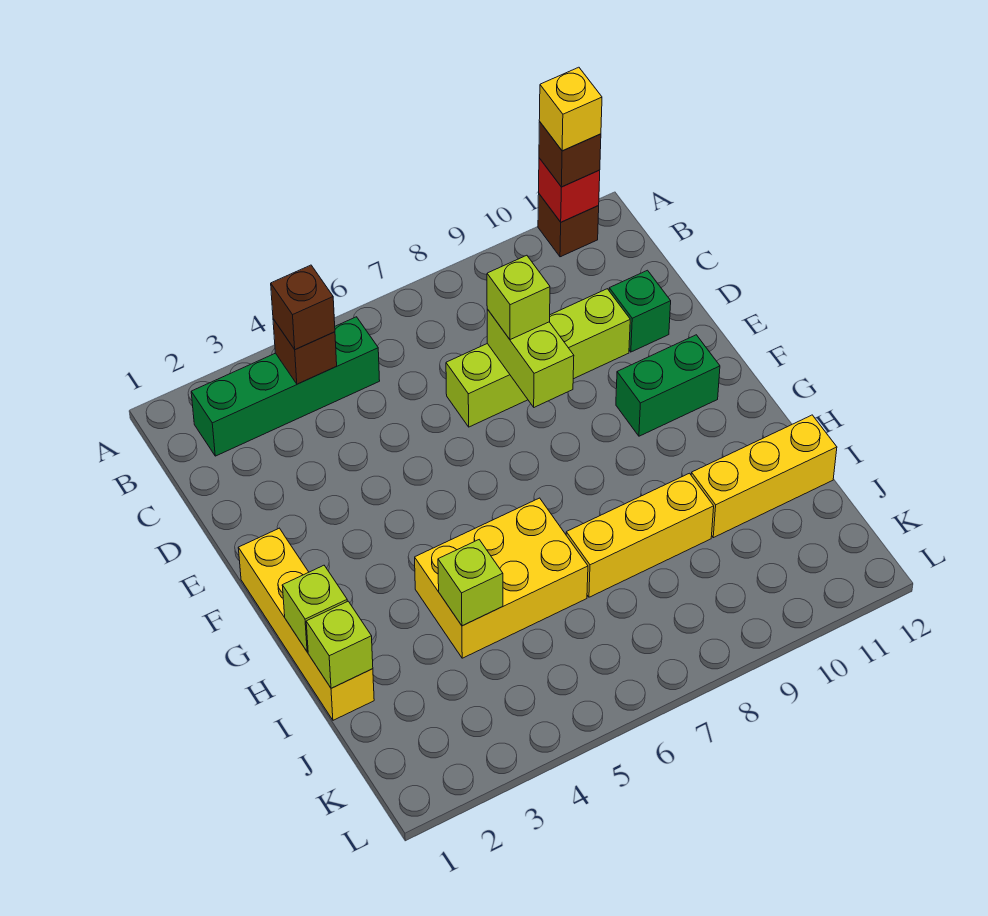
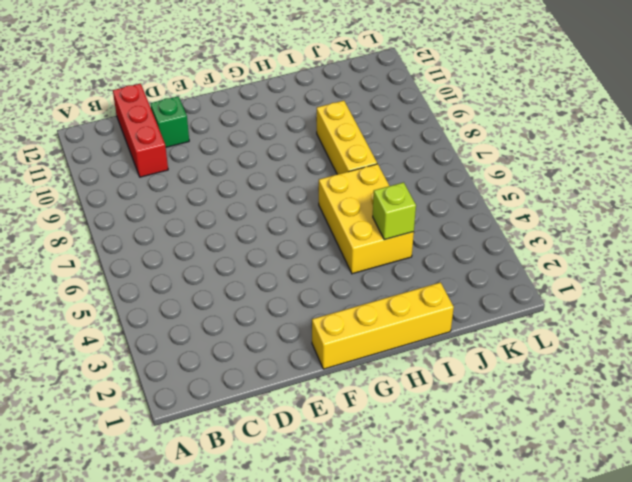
red brick C10:C12 level 1 -> none
none -> brown brick A11 level 1
none -> green brick B2:B5 level 1
none -> lime brick D7:D10 level 1

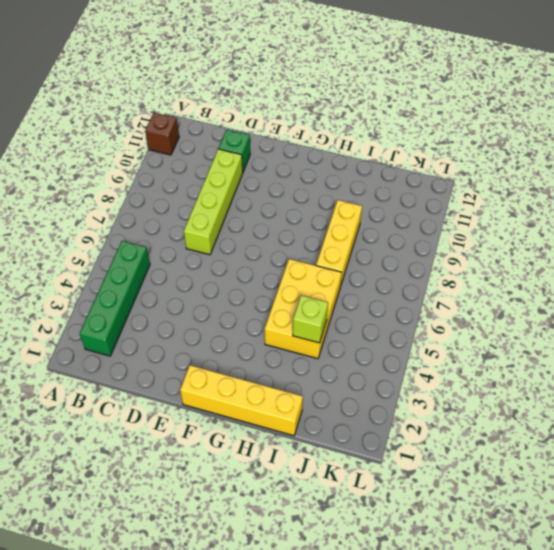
none -> green brick F10:F11 level 1
none -> yellow brick I10:I12 level 1
none -> red brick A11 level 2

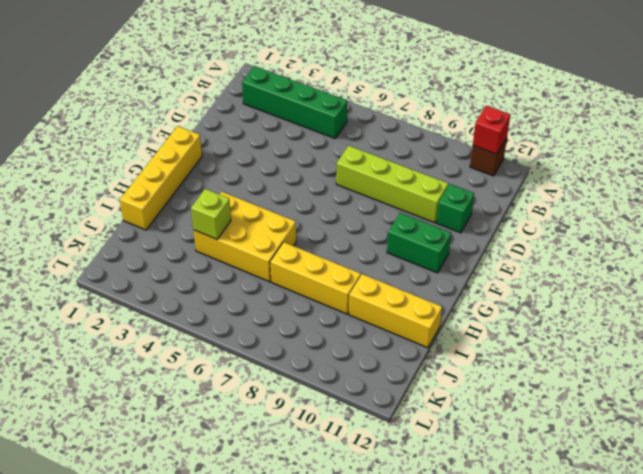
none -> brown brick B4 level 2
none -> lime brick D8:E8 level 2
none -> lime brick H1 level 2

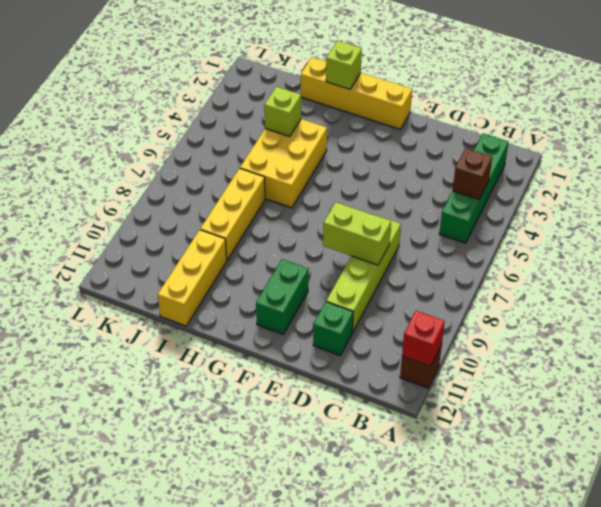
none -> lime brick I1 level 2
none -> brown brick A11 level 3
none -> brown brick B4 level 3

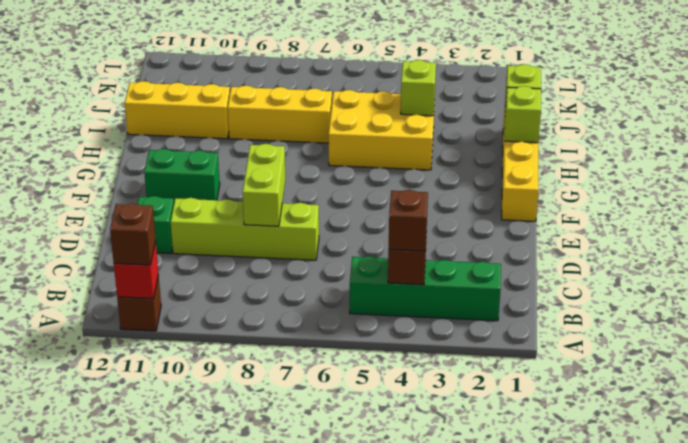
none -> lime brick D8 level 3
none -> yellow brick A11 level 4

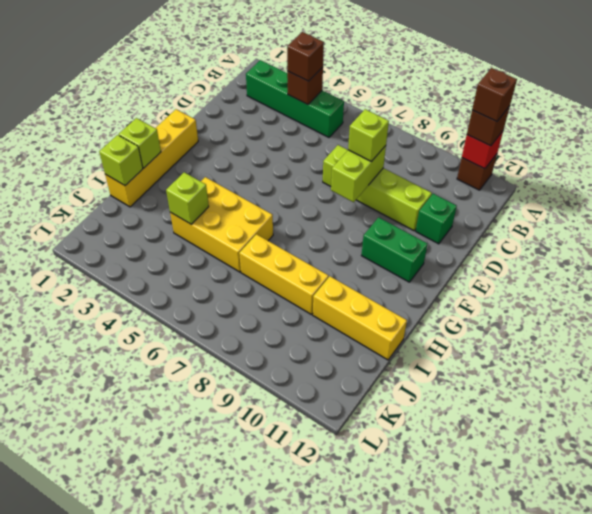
brown brick A11 level 4 -> yellow brick A11 level 4

